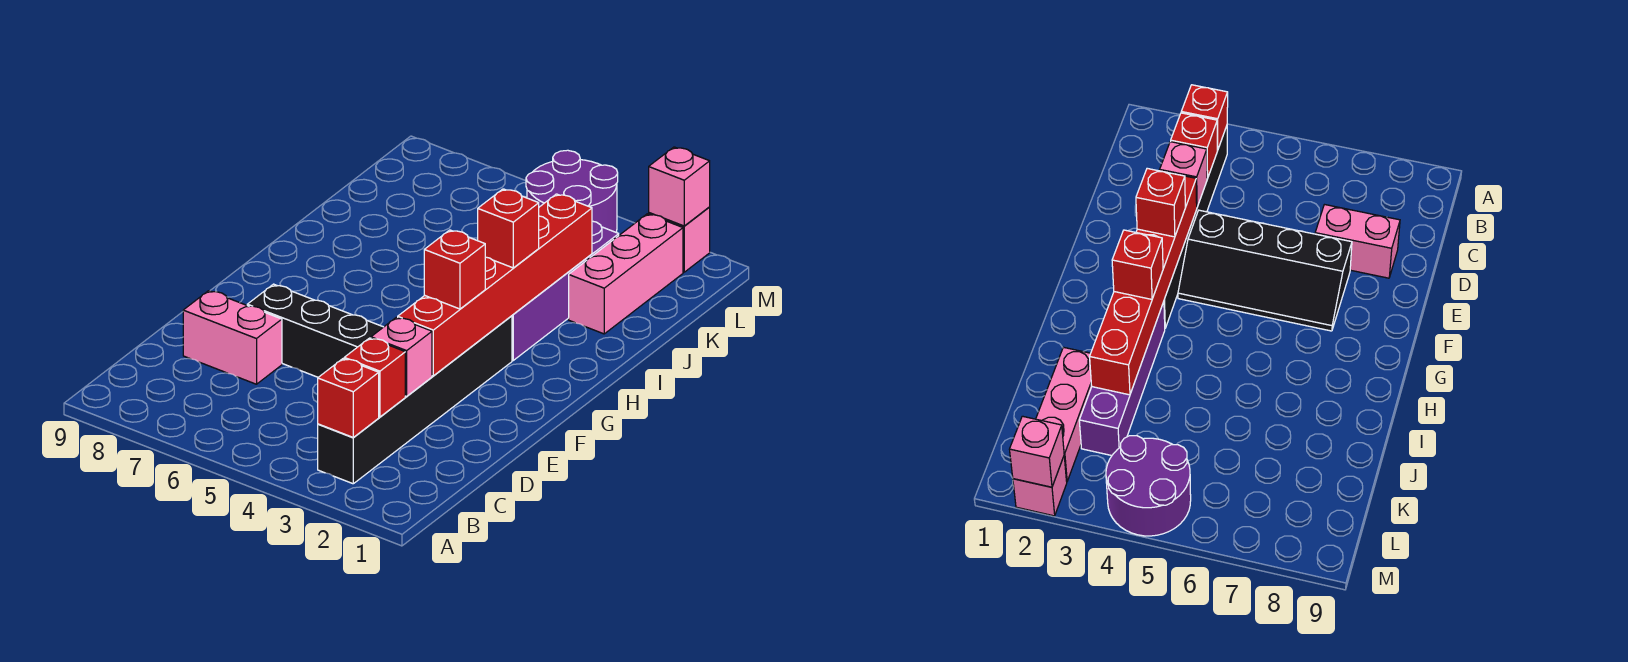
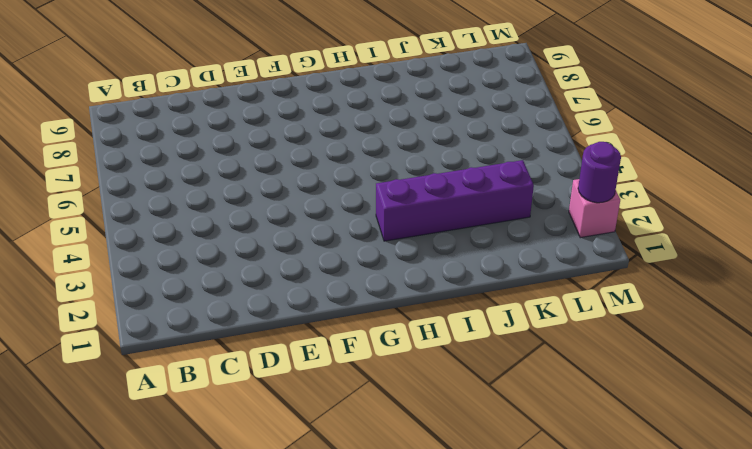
purple round brick M2 level 2 -> pink brick M2 level 2
none -> black brick B3:G3 level 1
none -> pink brick D7:D8 level 1
none -> black slope E4:F7 level 1 top E

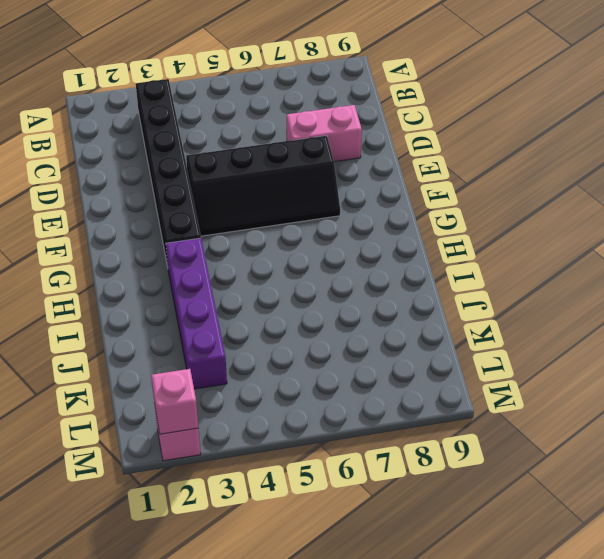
none -> pink brick J2:L2 level 1
none -> purple round brick L4:M5 level 1
none -> red brick B3 level 2

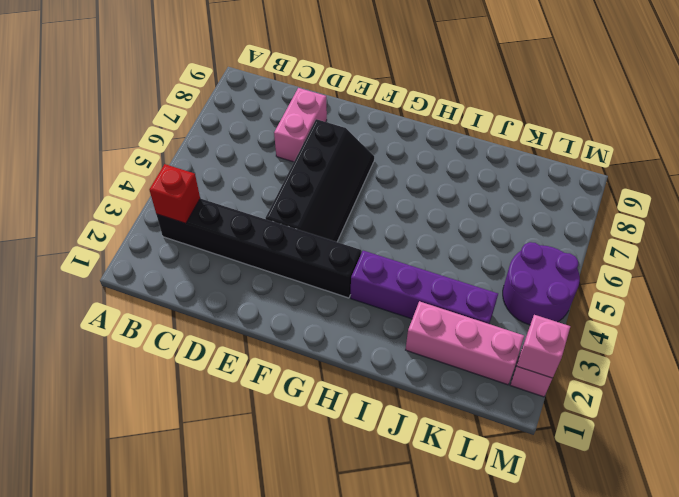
none -> red brick C3 level 2
none -> pink brick D3 level 2
none -> red brick E3:J3 level 2

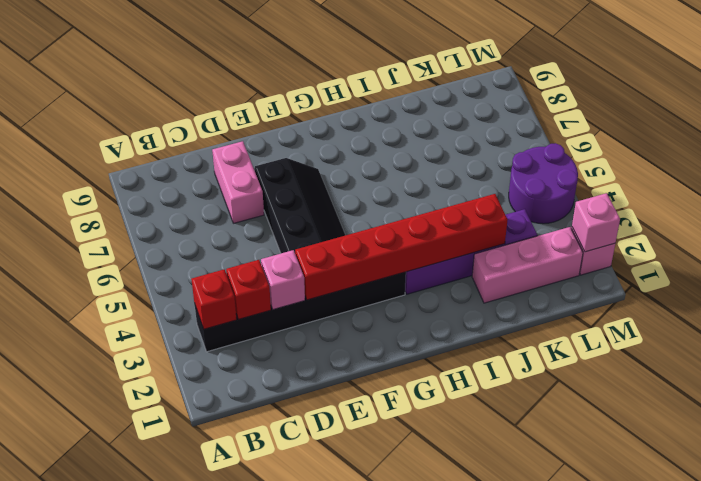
none -> red brick F3 level 3
none -> red brick H3 level 3

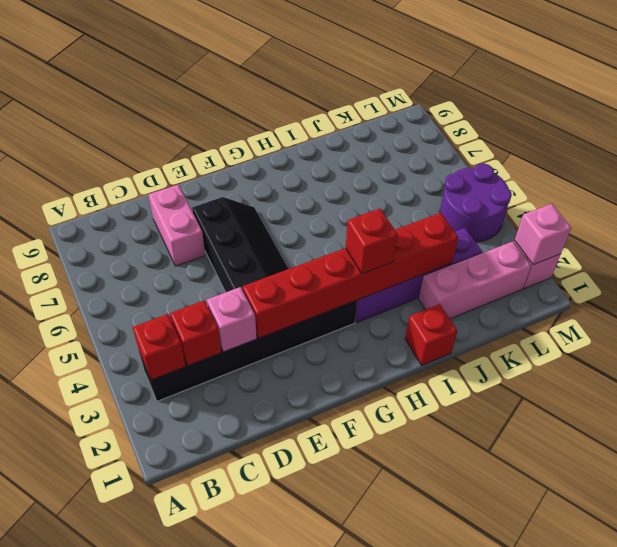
red brick I1 level 1 -> red brick F3 level 3

